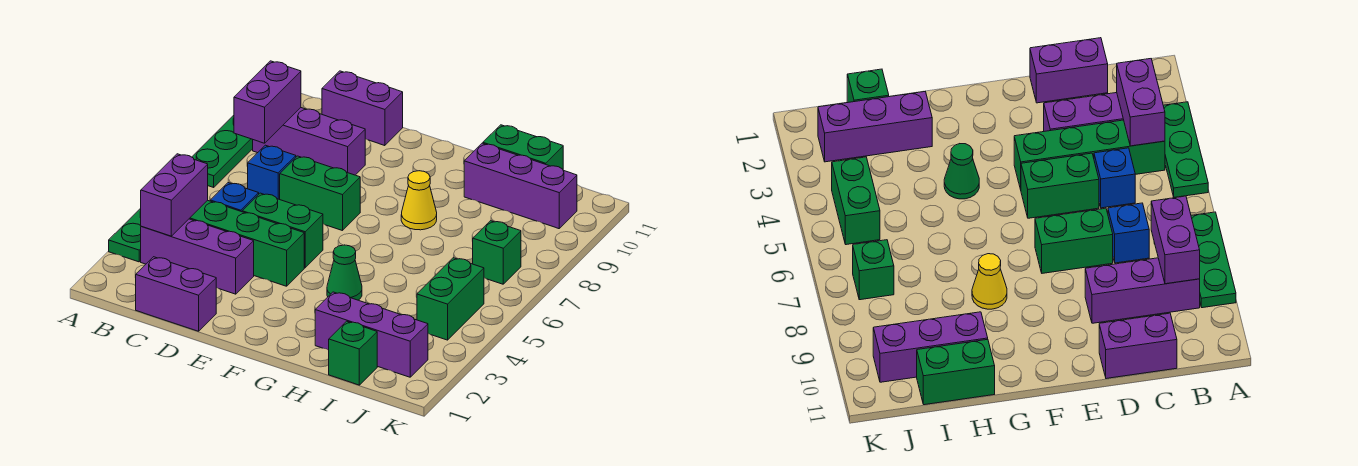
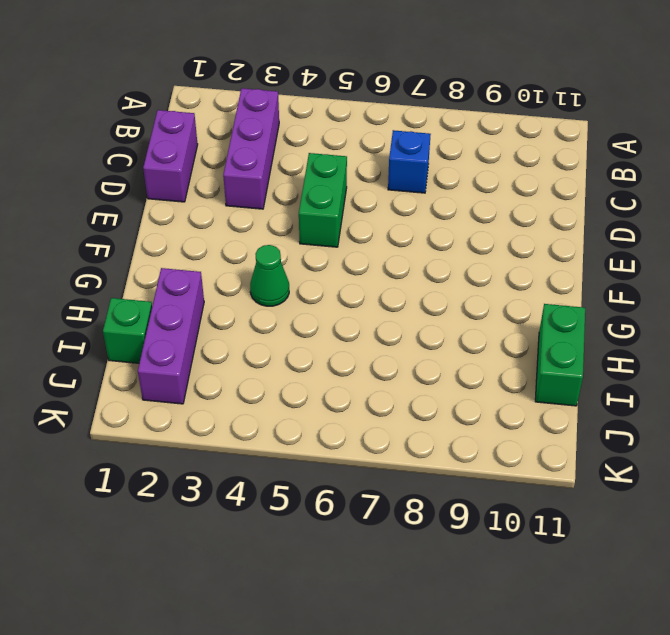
none -> green plate A3:A5 level 1
none -> green plate A7:A9 level 1
none -> green brick B4:E4 level 1

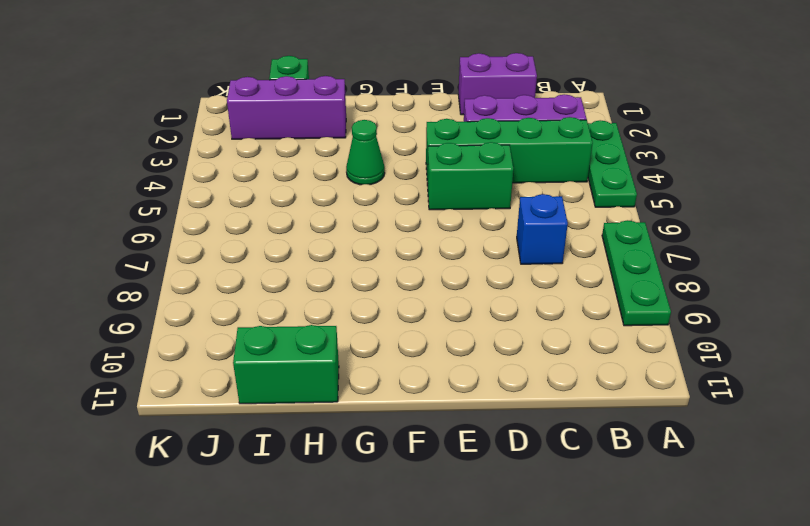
none -> purple brick B9:D9 level 1
none -> blue brick C5 level 1
none -> purple brick C11:D11 level 1

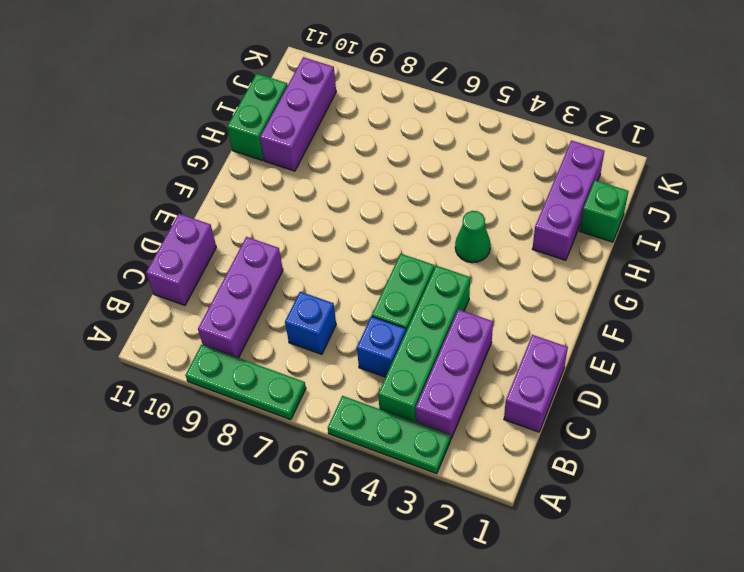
none -> green brick D7:E7 level 1
none -> yellow cone G8 level 1
none -> green brick J4:J5 level 1

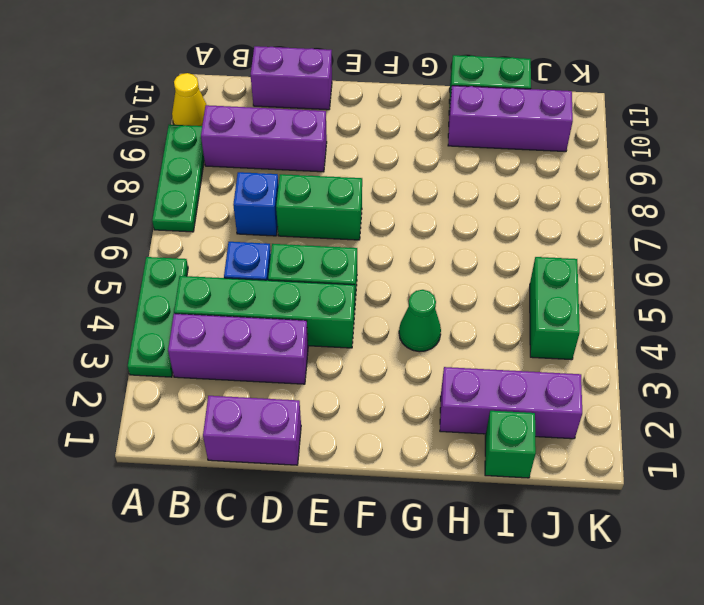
yellow cone A10 level 1 -> yellow cone G8 level 1
none -> green brick J7 level 1
none -> purple brick B3:B4 level 2
none -> purple brick B8:B9 level 2

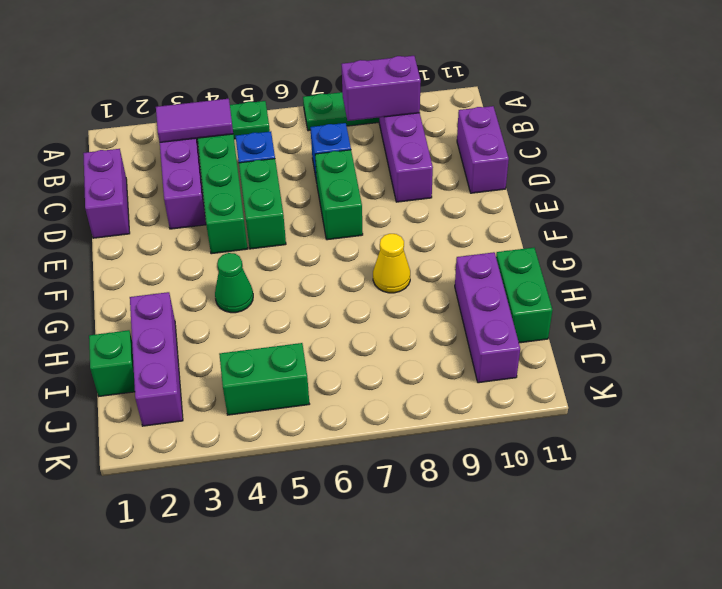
purple tile B3:B4 level 2 -> purple brick B3:B4 level 2
none -> green brick J7 level 1

